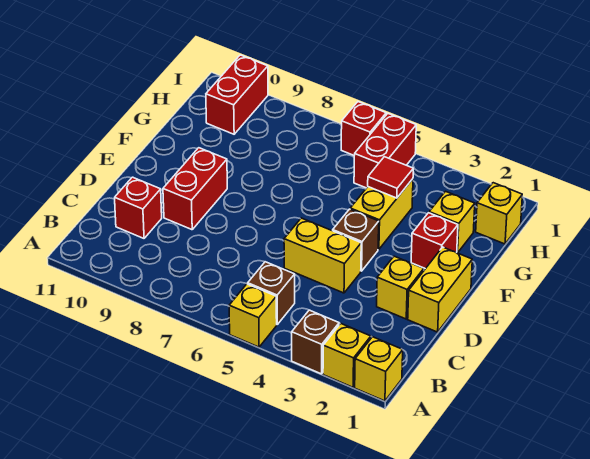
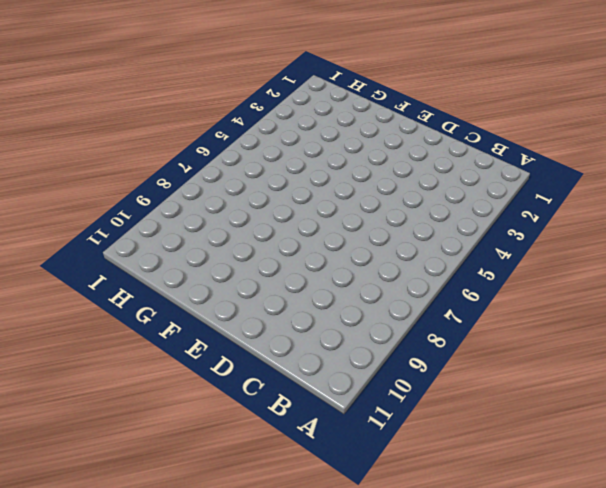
none -> yellow brick A1 level 1
none -> yellow brick A2 level 1
none -> brown brick A3 level 1

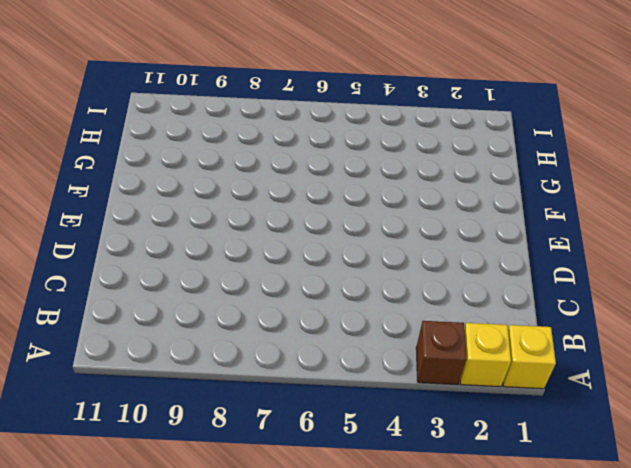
none -> yellow brick A5 level 1
none -> brown brick B5 level 1
none -> red brick C10 level 1

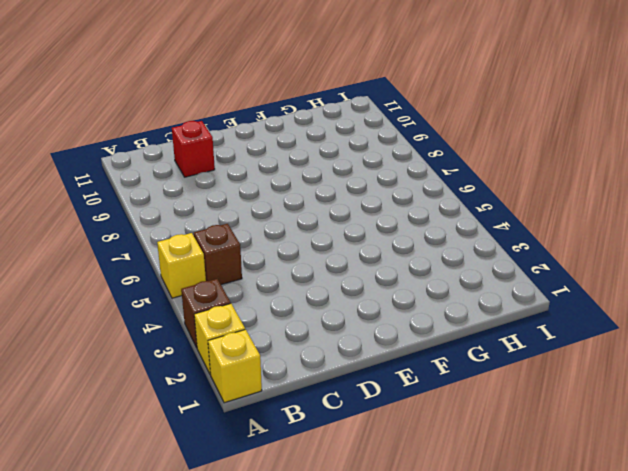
none -> yellow brick D1:E1 level 1
none -> yellow brick D2 level 1
none -> yellow brick D4:D5 level 1

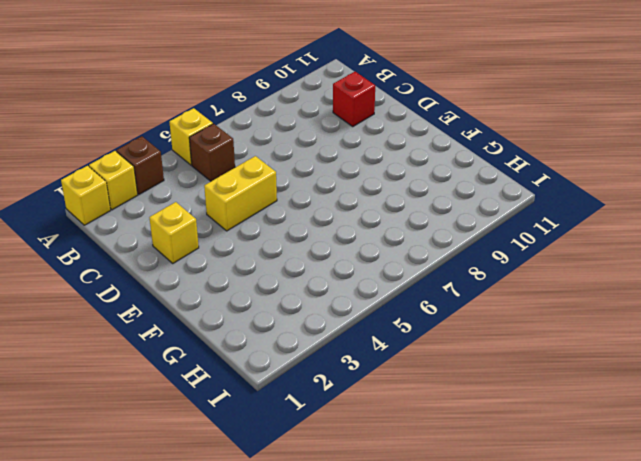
none -> yellow brick D1:E1 level 1
none -> red brick D9:E9 level 1
none -> brown brick E4 level 1

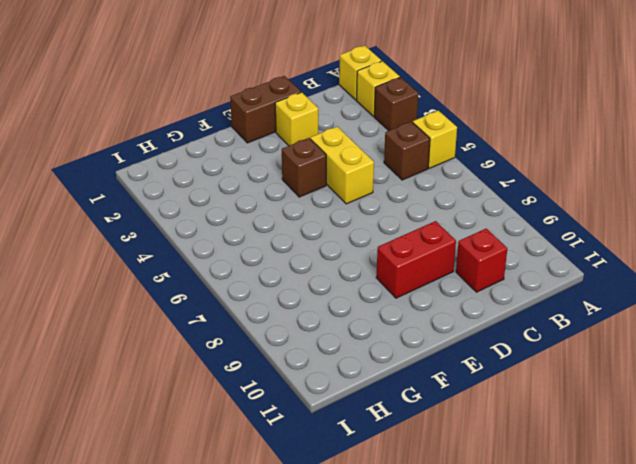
brown brick D1:E1 level 1 -> yellow brick D1:E1 level 1
none -> red brick F2 level 1
none -> yellow brick F4:G4 level 1
none -> yellow brick G2 level 1

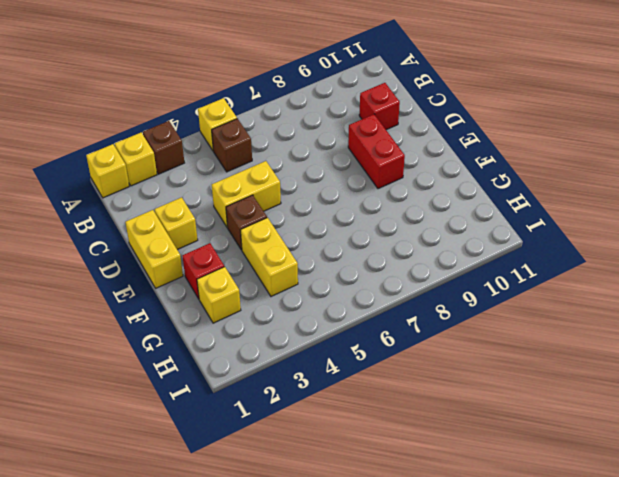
none -> yellow brick H1 level 1
none -> red brick H5:I5 level 1
none -> red brick H10:I10 level 1

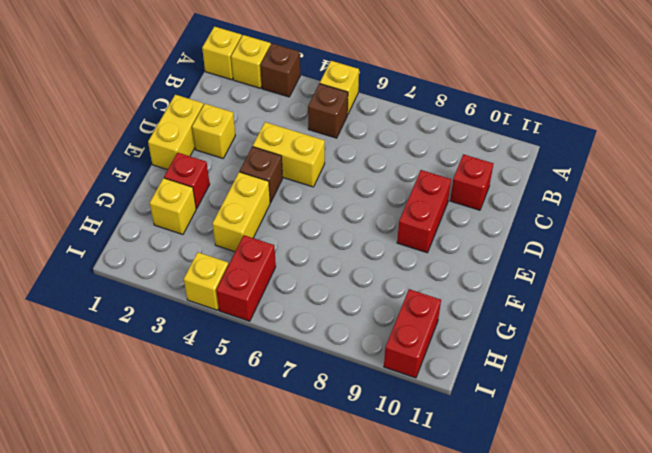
yellow brick I4 level 1 -> yellow brick H1 level 1
none -> red brick I6 level 1
none -> red tile G4 level 2

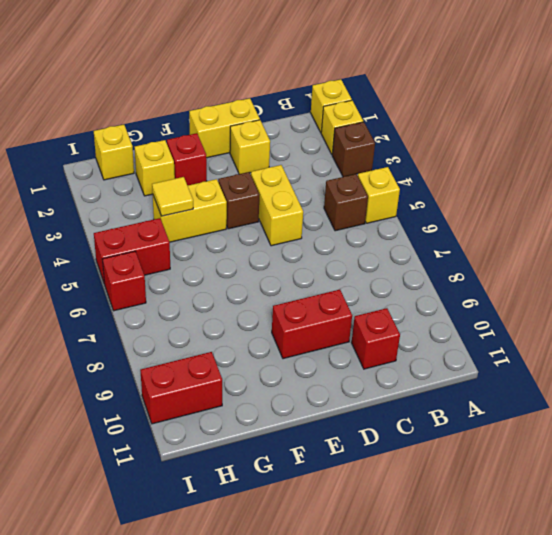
yellow tile G4 level 2 -> red tile G4 level 2

